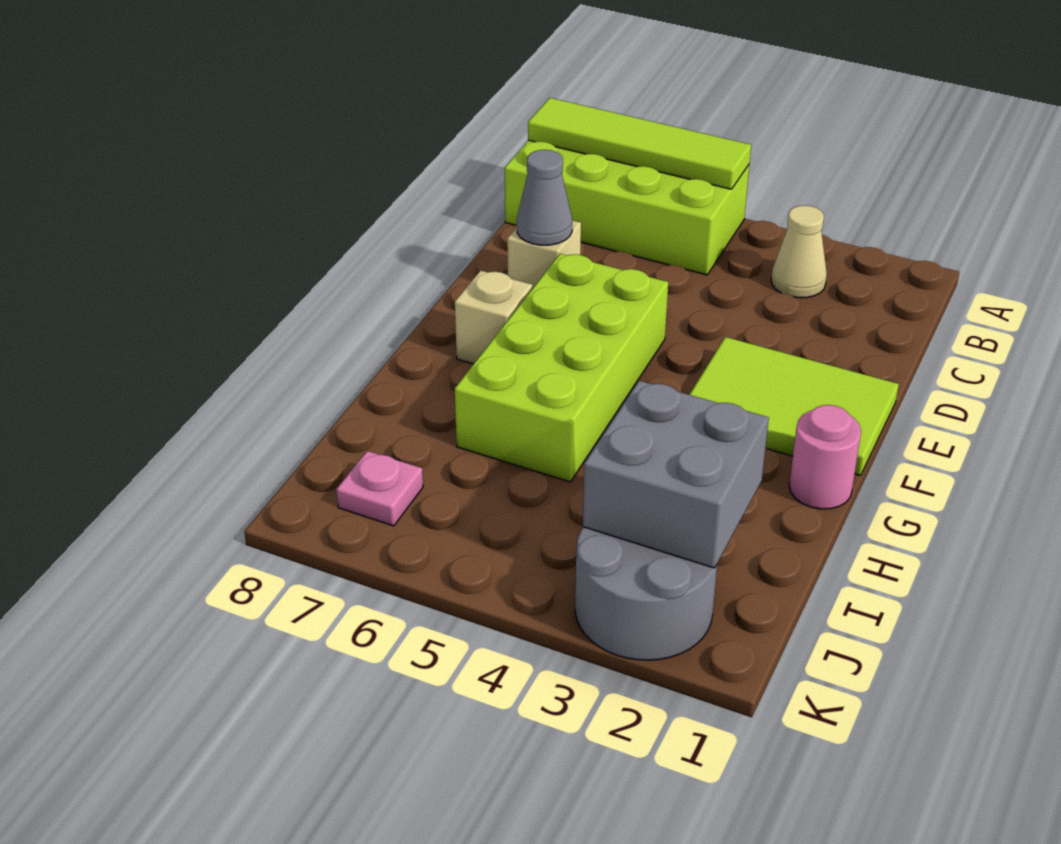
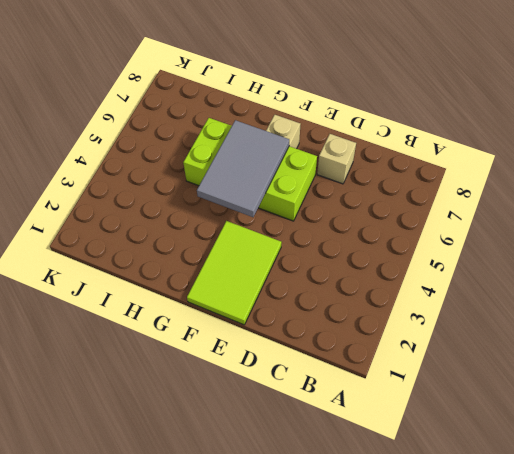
grey tile F4:G6 level 2 -> none
none -> lime brick A5:B8 level 1
none -> tan cone B3 level 1
none -> pink round brick G1 level 1

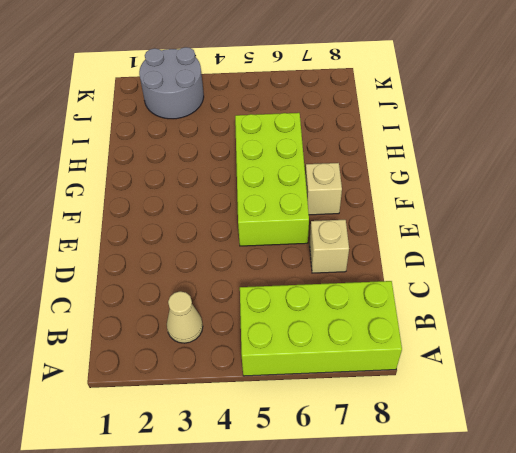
none -> lime tile E1:F3 level 1
none -> pink round brick G1 level 1
none -> pink plate J7 level 1

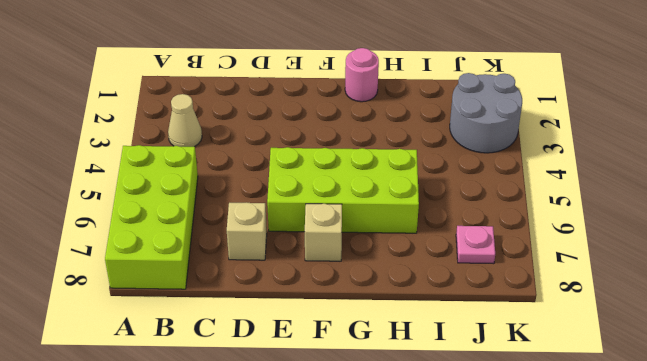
none -> lime tile E1:F3 level 1
none -> lime tile A5:A8 level 2
none -> grey cone D7 level 2

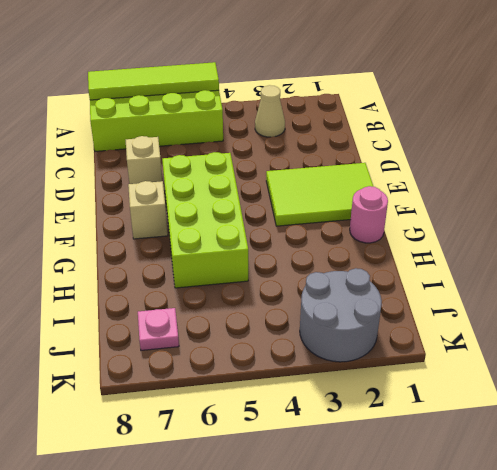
none -> grey cone D7 level 2
none -> grey brick I2:J3 level 2

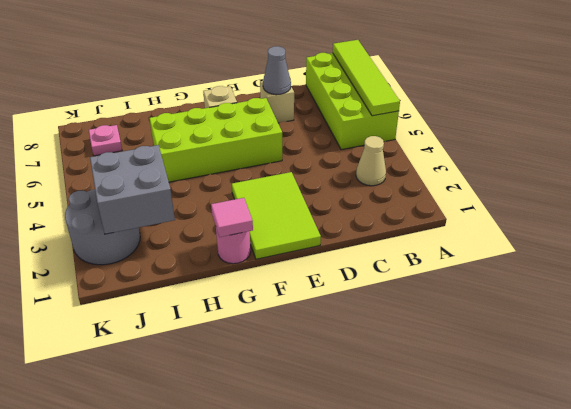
pink tile G1 level 2 -> none

